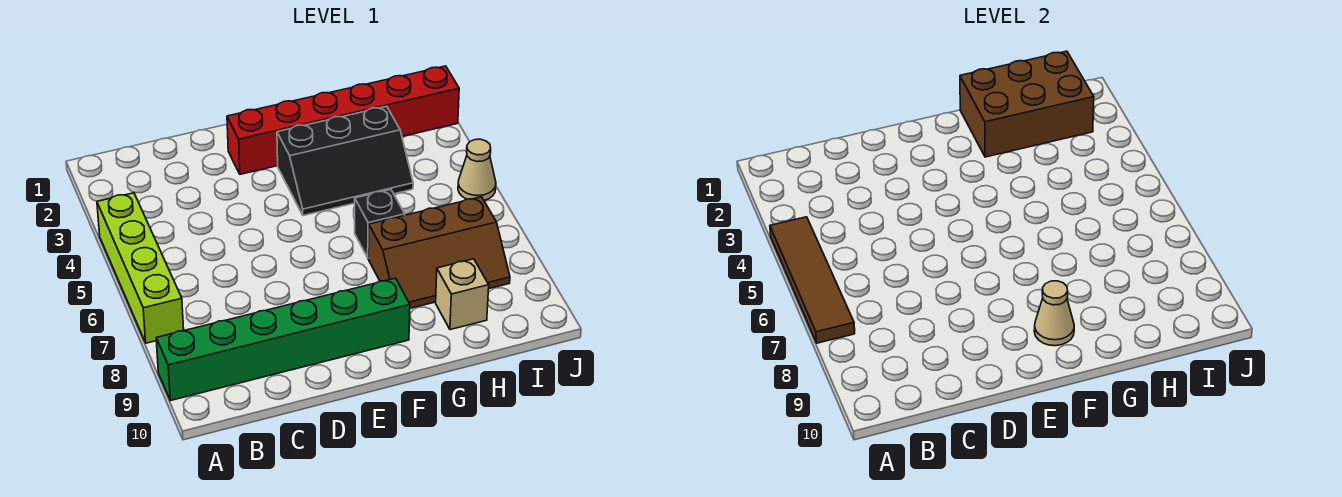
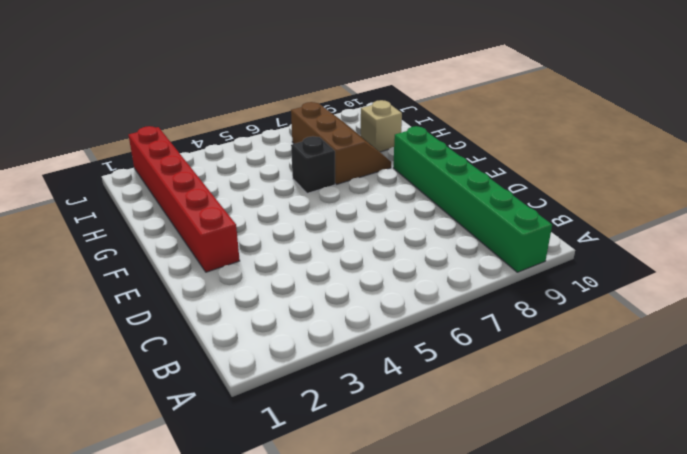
none -> lime brick A4:A7 level 1
none -> black slope F3:H4 level 1 top 3

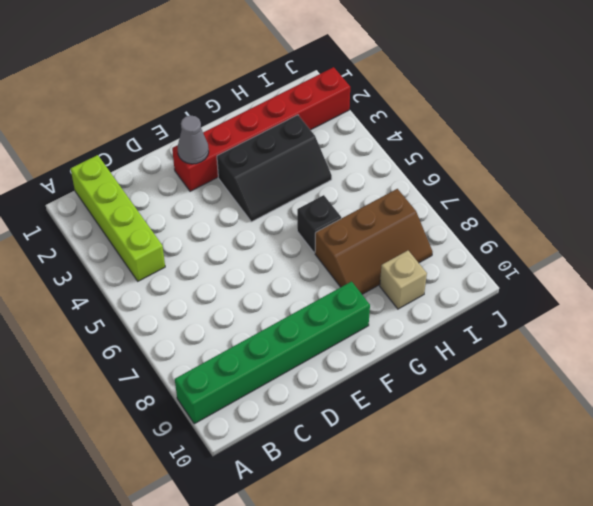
lime brick B1:B4 level 1 -> lime brick A4:A7 level 1
grey cone E2 level 2 -> none
none -> tan cone J5 level 1
none -> brown tile A4:A7 level 2

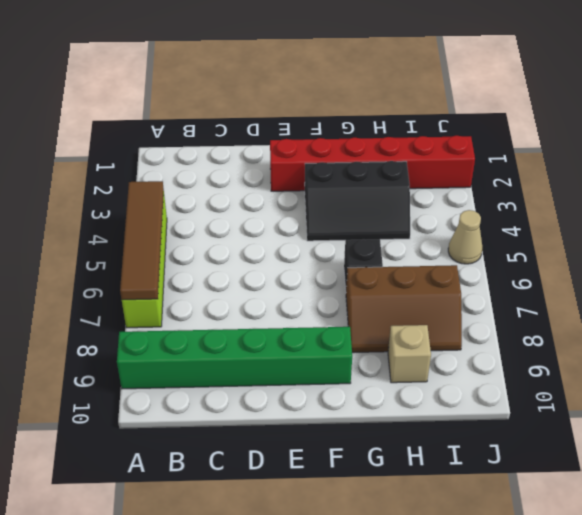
none -> tan cone F9 level 2
none -> brown brick G1:I2 level 2

